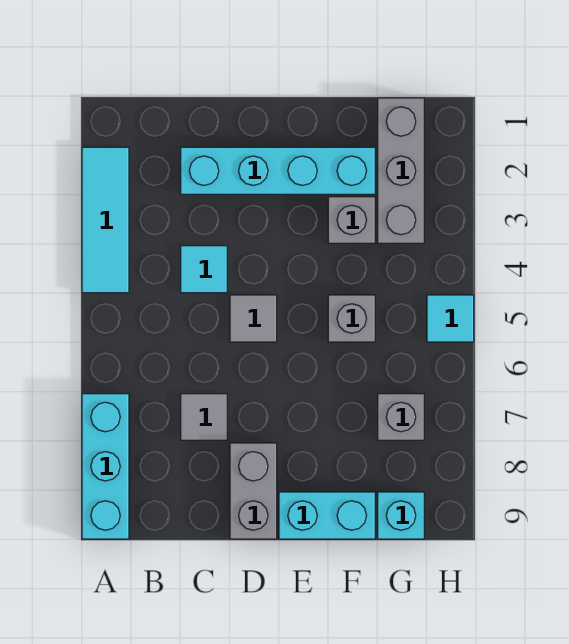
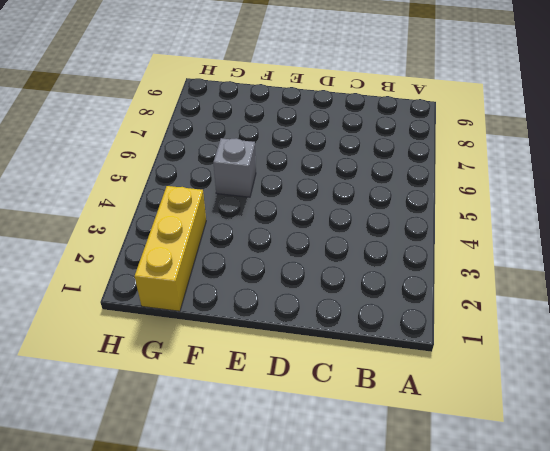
yellow brick G1:G3 level 1 -> grey brick G1:G3 level 1
none -> cyan tile A2:A4 level 1
none -> cyan brick A7:A9 level 1
none -> cyan brick C2:F2 level 1

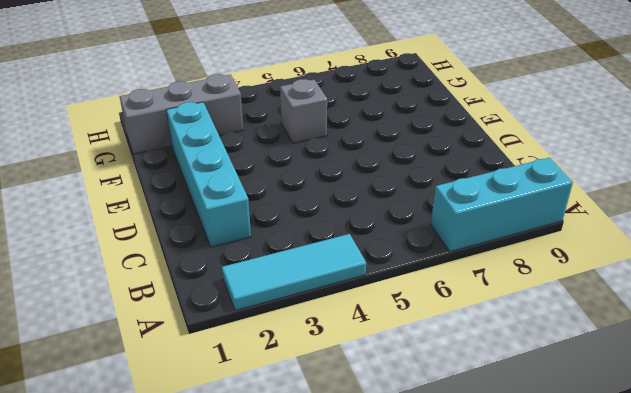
none -> cyan tile C4 level 1
none -> grey tile C7 level 1
none -> grey tile D5 level 1

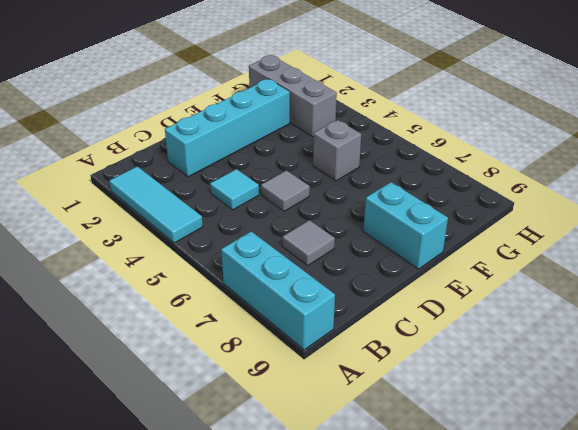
cyan brick E8:E9 level 1 -> cyan brick E9:F9 level 1
none -> grey brick D8:D9 level 1
none -> grey brick F3 level 1
none -> grey brick G7 level 1

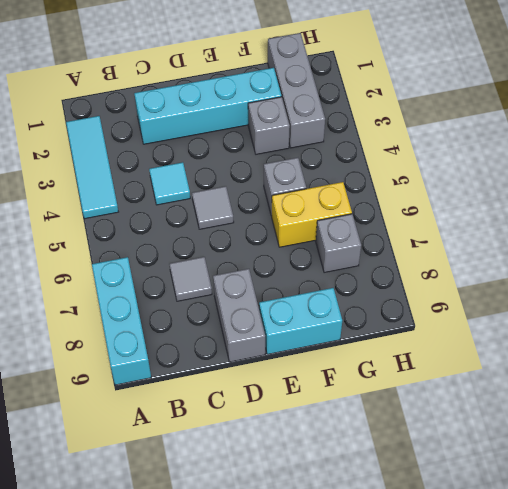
yellow brick F6:G6 level 1 -> none
none -> cyan brick G9 level 1
none -> cyan tile H5 level 1

